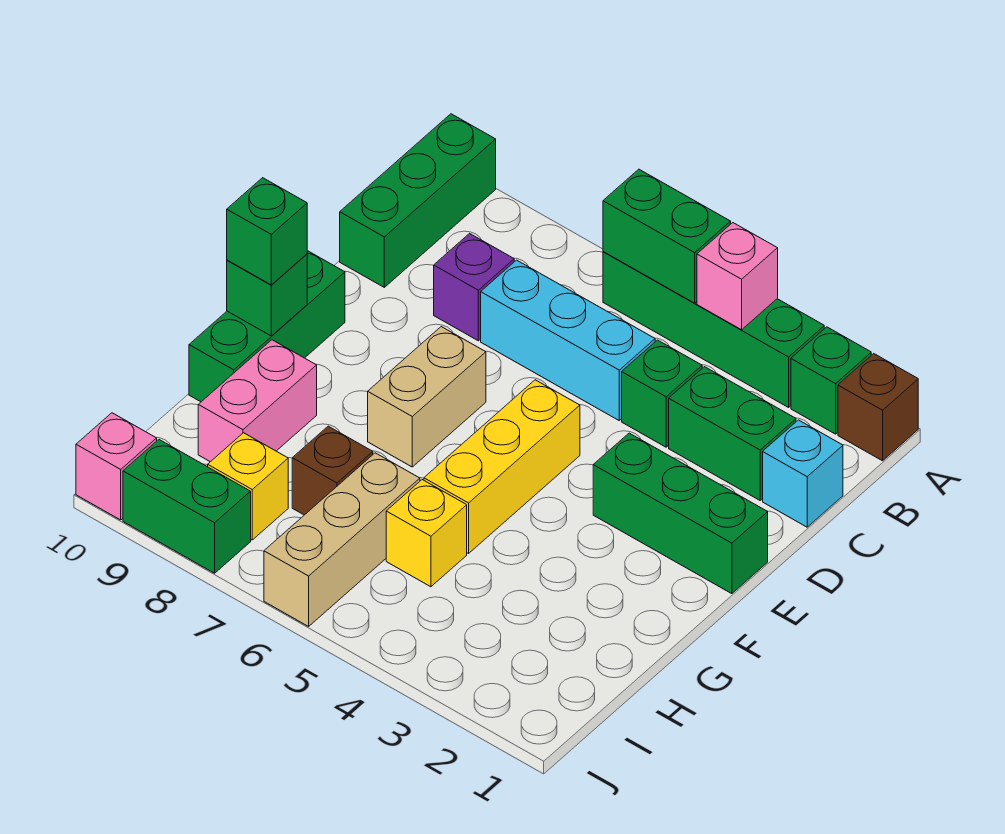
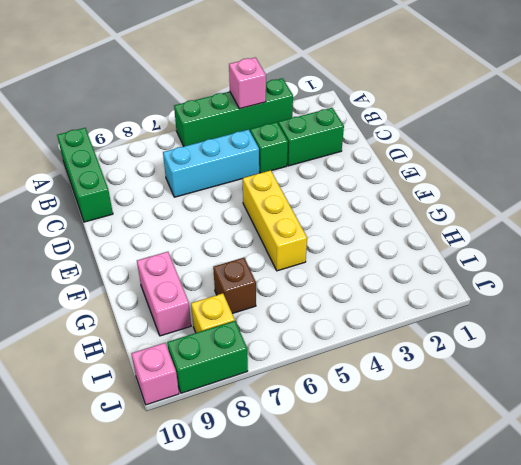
none -> brown brick A1 level 1
none -> green brick A2 level 1
none -> cyan brick C1 level 1

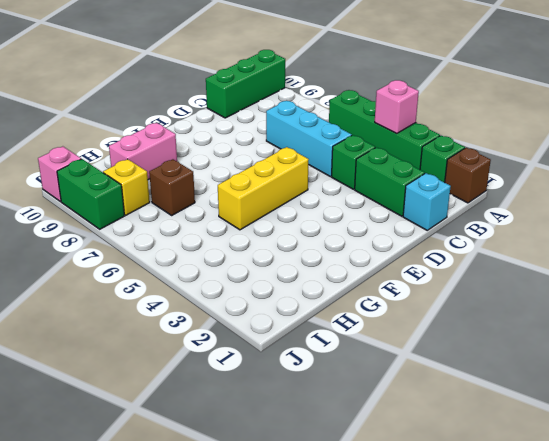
none -> purple brick C8 level 1
none -> green brick E1:E3 level 1
none -> tan brick E7:F7 level 1

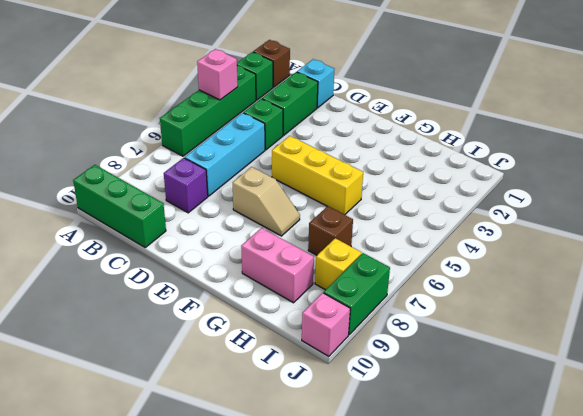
tan slope E7:F7 level 1 top E -> tan brick E7:F7 level 1
none -> green brick E1:E3 level 1
none -> green brick E10:G10 level 1
none -> yellow brick H5 level 1

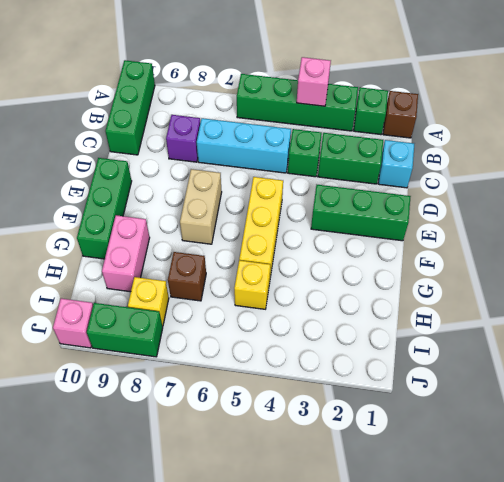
none -> tan brick H6:J6 level 1
none -> green brick A5:A6 level 2
none -> green brick F10 level 2

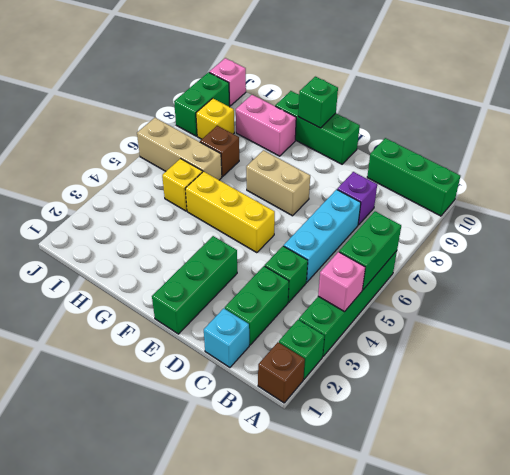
none -> green brick F10 level 3

